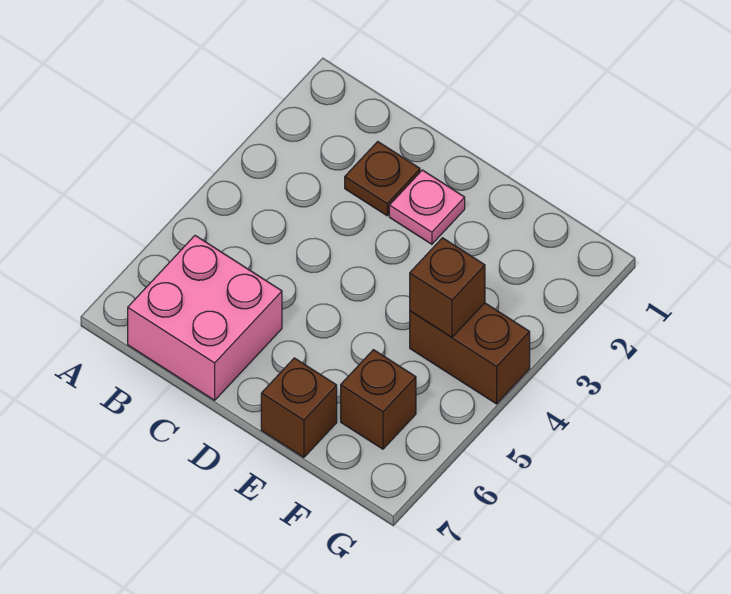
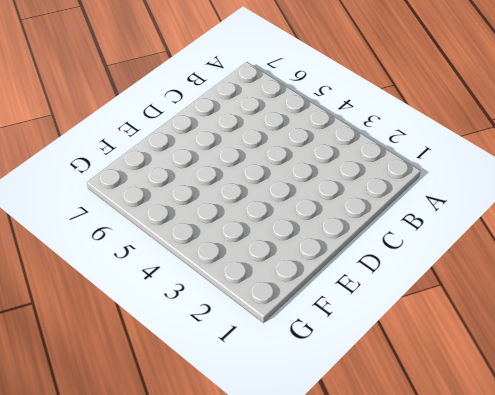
none -> pink brick B6:C7 level 1
none -> brown plate C2 level 1

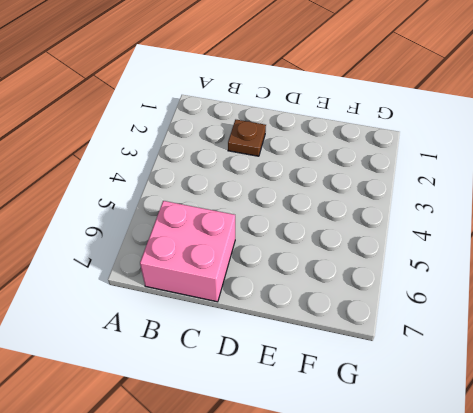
none -> pink plate D2 level 1
none -> brown brick E7 level 1

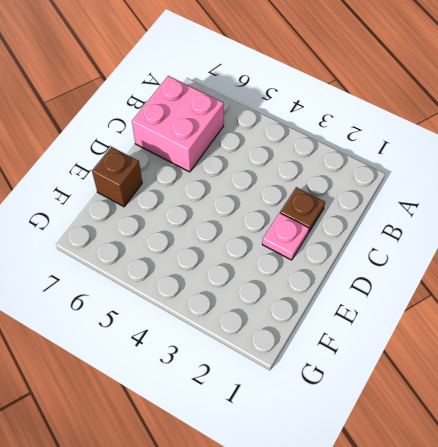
none -> brown brick F4:G4 level 1
none -> brown brick F6 level 1

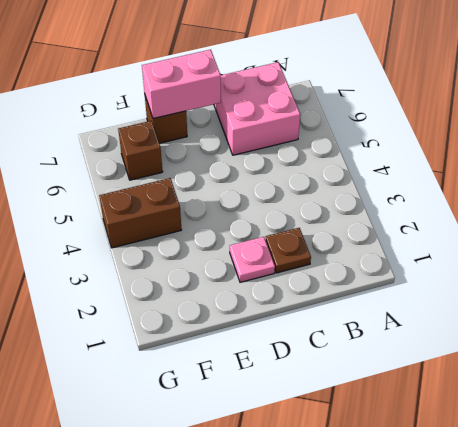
pink brick D7:E7 level 2 -> none
none -> brown brick F4 level 2

